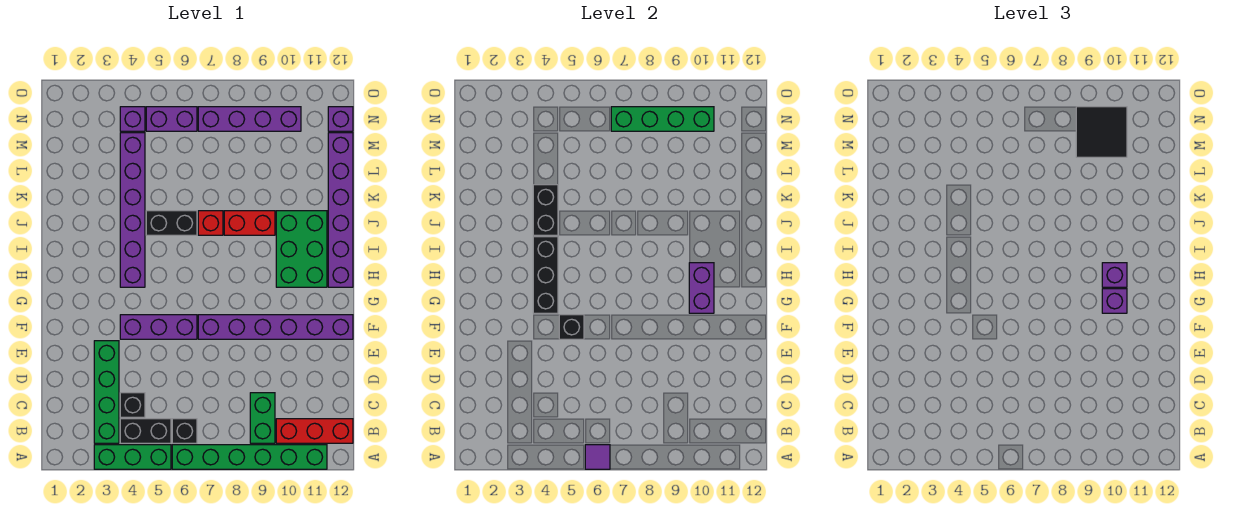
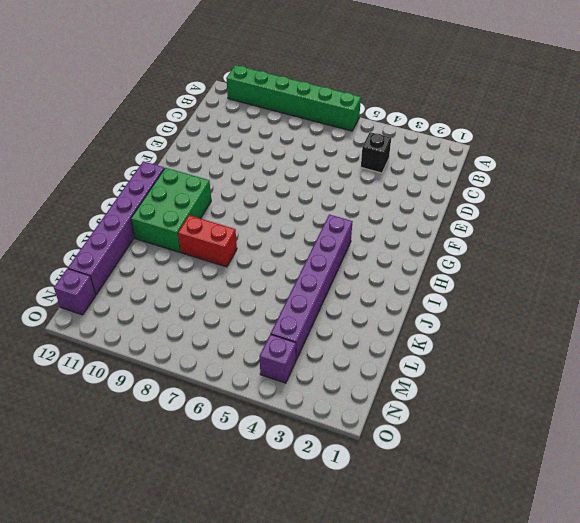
none -> green brick A3:A5 level 1
none -> green brick B3:E3 level 1
none -> black brick B4:B5 level 1

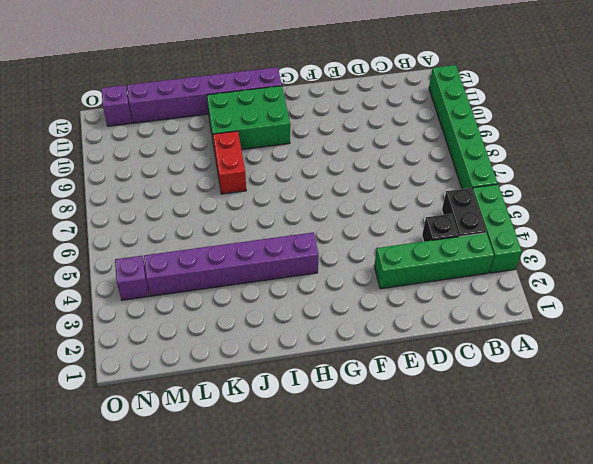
none -> black brick B6 level 1
none -> green brick B9:C9 level 1
none -> red brick B10:B12 level 1

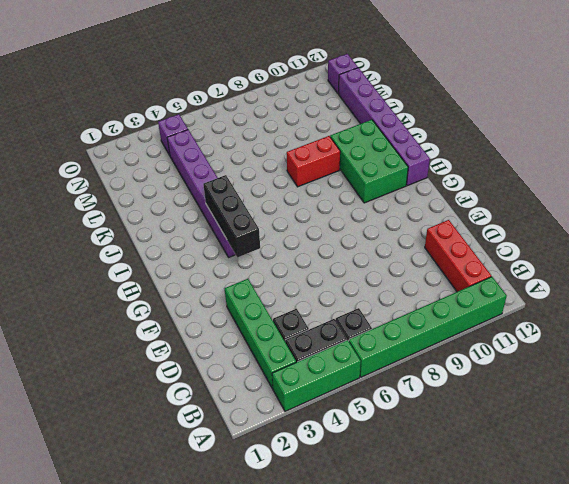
red brick B11:D11 level 1 -> red brick B10:B12 level 1
none -> green brick B9:C9 level 1
none -> purple brick F4:F6 level 1
none -> purple brick F7:F12 level 1

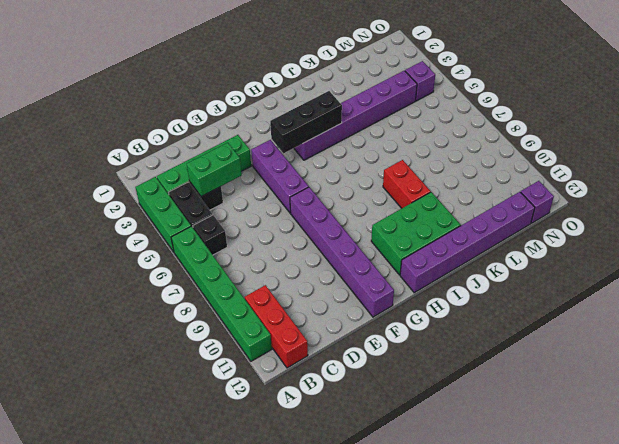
green brick C4:D4 level 2 -> green brick B9:C9 level 1
none -> black brick J5:J6 level 1
none -> red brick J7 level 1
none -> purple brick N5:N6 level 1

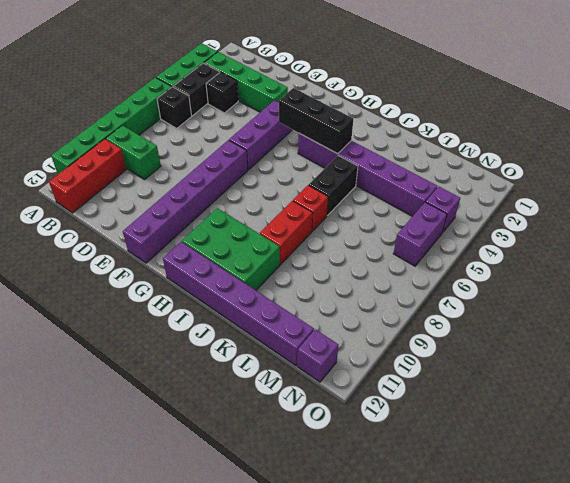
none -> purple brick N7:N10 level 1
none -> purple tile A6 level 2
none -> black brick F5 level 2

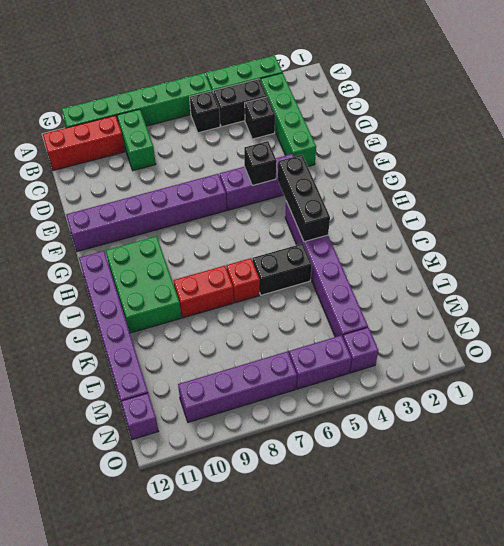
none -> purple tile A6 level 2
none -> purple brick G10:H10 level 2
none -> black brick J4:K4 level 2

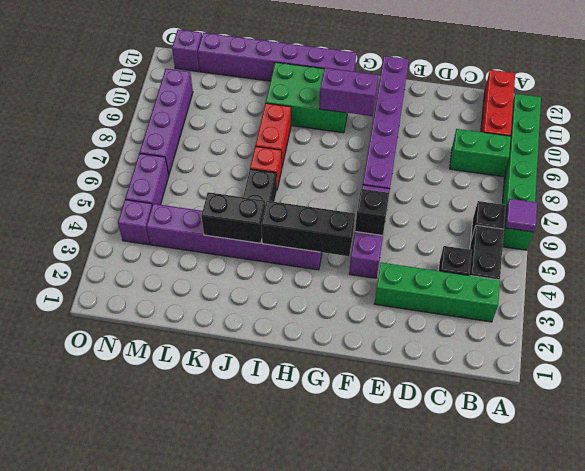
none -> green brick A3:A5 level 1
none -> green brick N7:N10 level 2
none -> purple brick G10 level 3

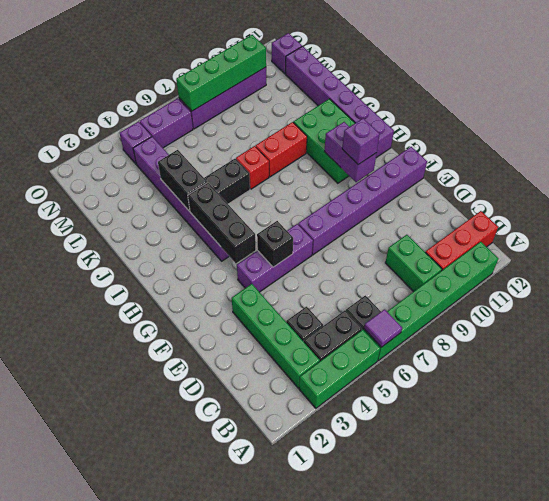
none -> purple brick H10 level 3
none -> black tile M9:N10 level 3

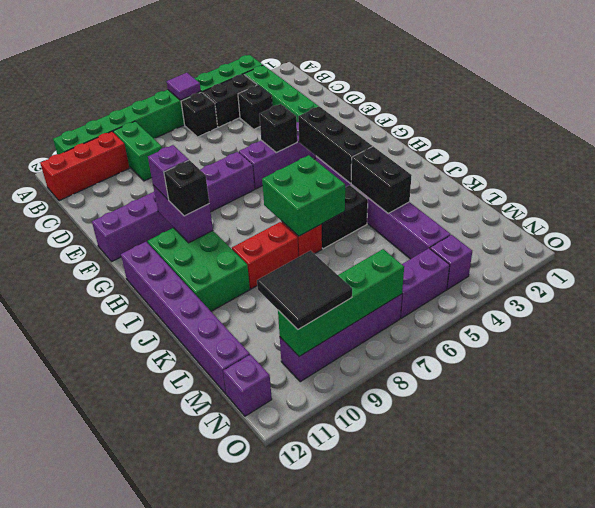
black brick H10 level 3 -> purple brick H10 level 3
green brick I6:J7 level 2 -> none

